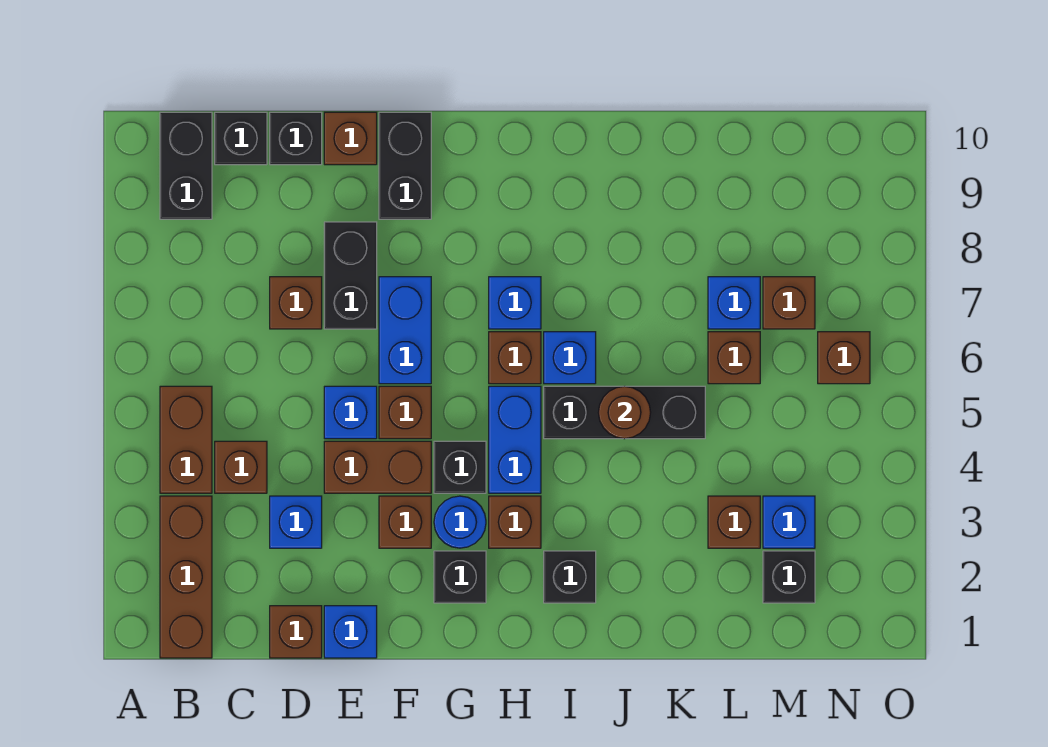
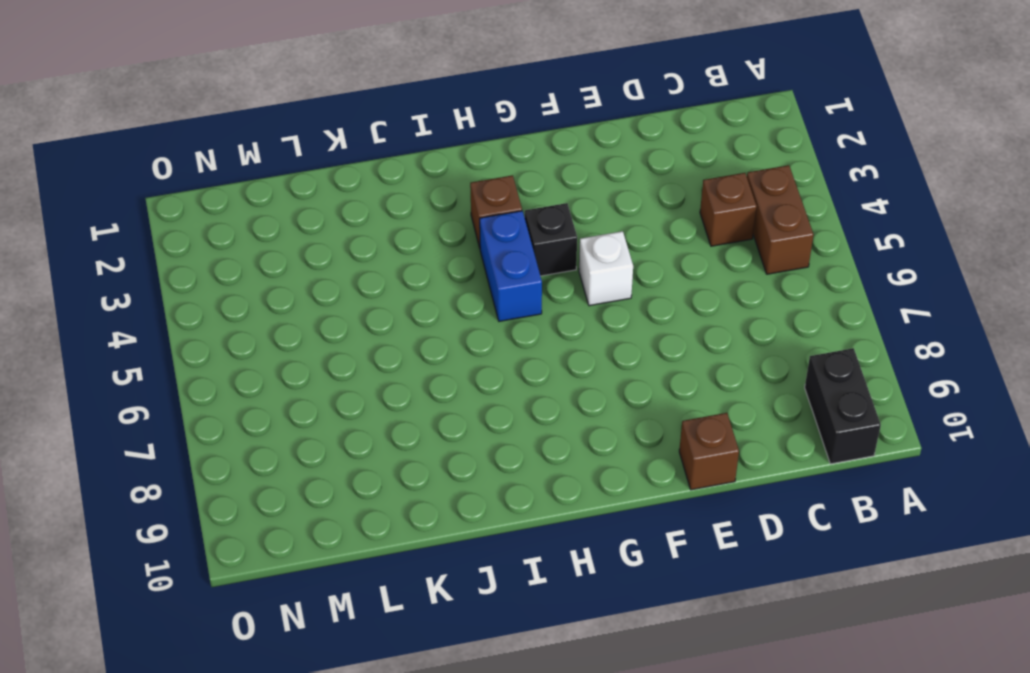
white brick F5 level 1 -> brown brick F5 level 1
none -> brown brick B1:B3 level 1
none -> black brick C10 level 1
none -> brown brick D1 level 1
none -> blue brick D3 level 1

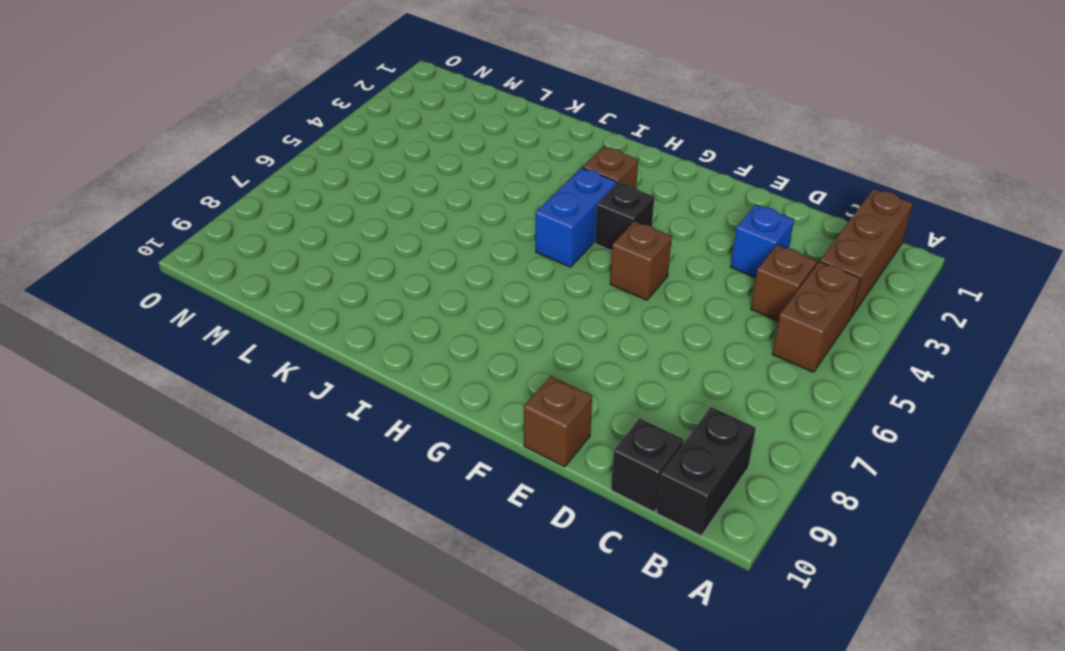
none -> brown brick D1 level 1
none -> brown brick D7 level 1
none -> black brick D10 level 1
none -> blue brick E1 level 1

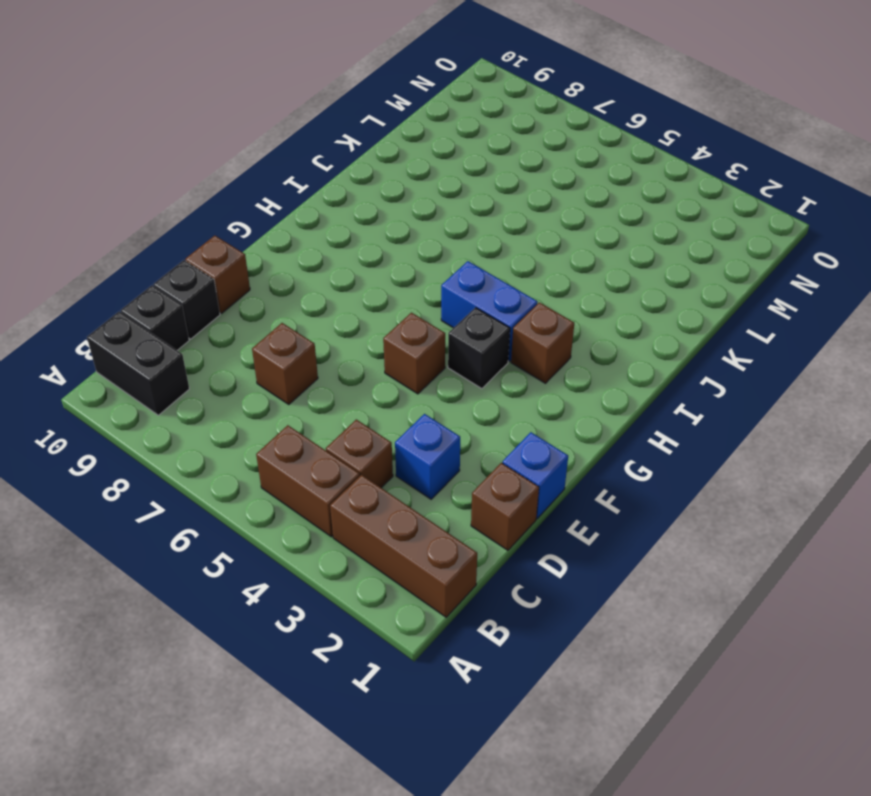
none -> brown brick E4:F4 level 1
none -> blue brick E5 level 1
none -> black brick E7:E8 level 1
none -> brown brick F3 level 1

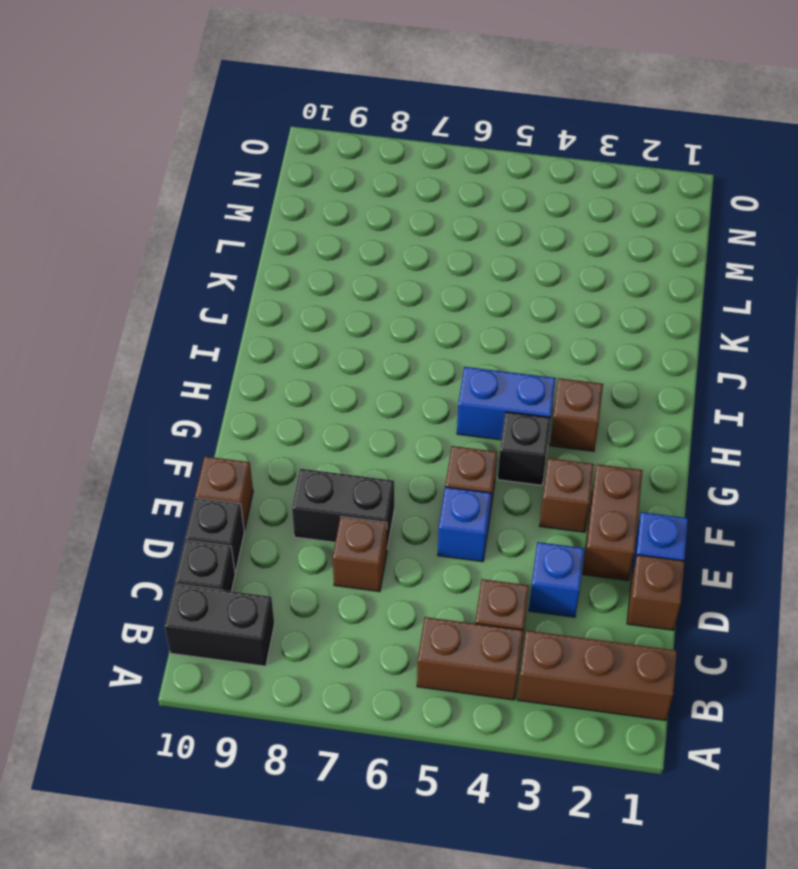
brown brick E2:F2 level 1 -> brown brick E4:F4 level 1
none -> blue brick F6:F7 level 1
none -> black brick F9:F10 level 1
none -> black brick G2 level 1
none -> blue round brick G3 level 1

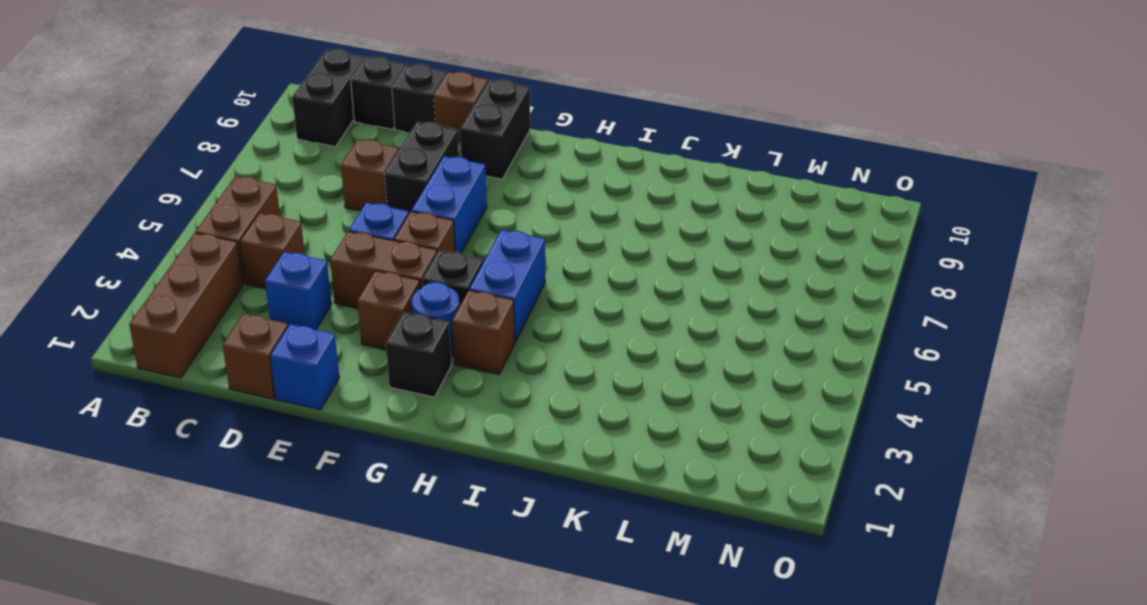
none -> brown brick H6 level 1
none -> blue brick H7 level 1
none -> black brick I2 level 1
none -> black brick I5:K5 level 1

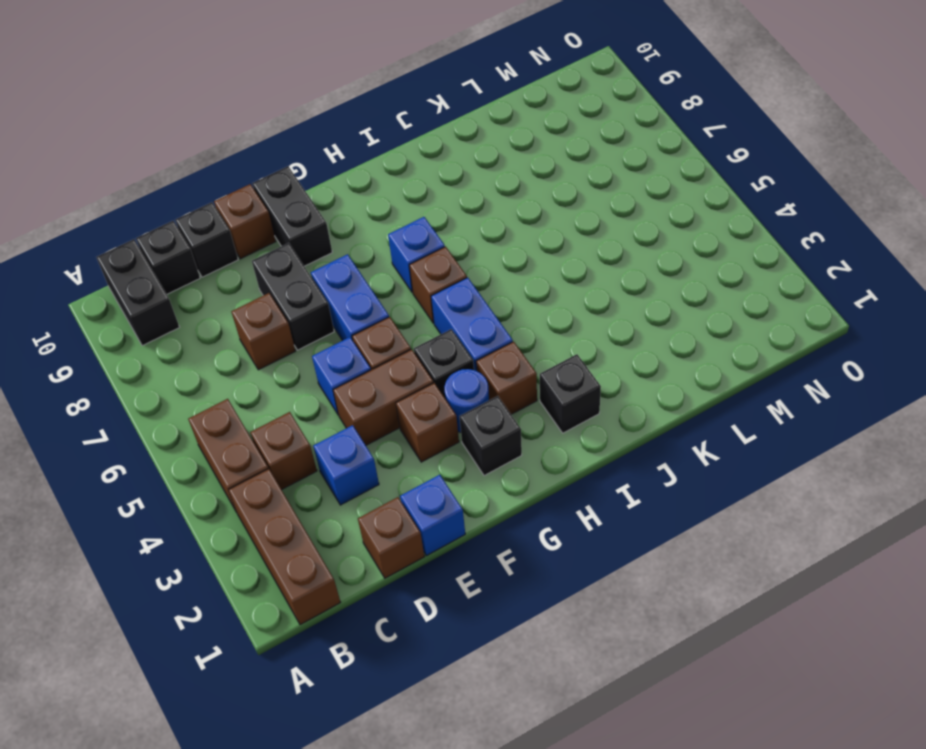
none -> black brick I5:K5 level 1
none -> blue brick I6 level 1
none -> brown brick L3 level 1
none -> brown brick L6 level 1

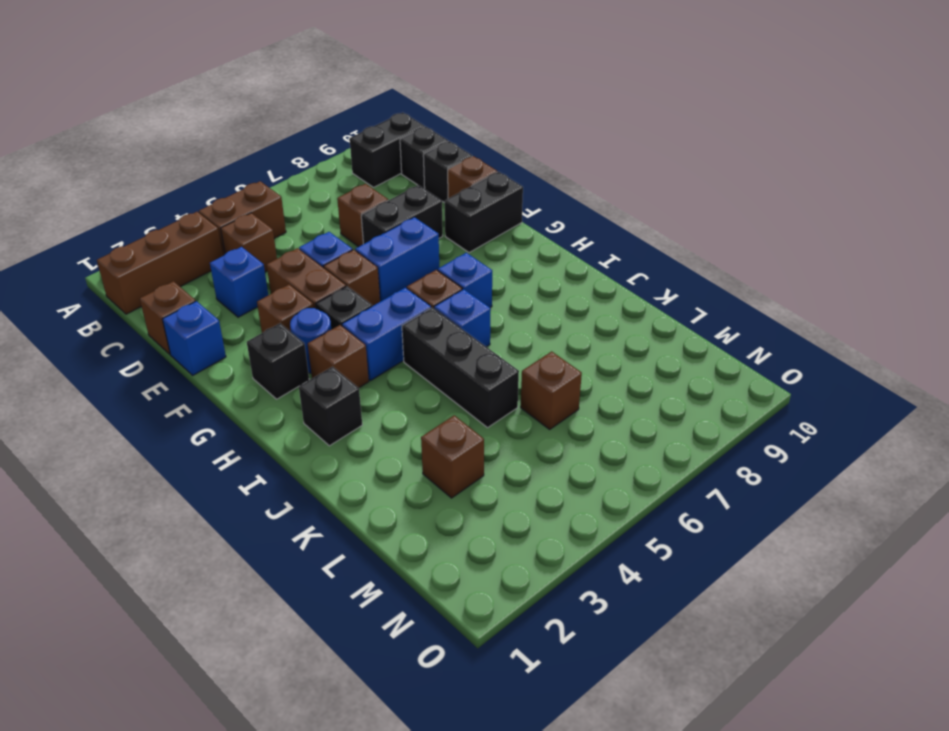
none -> blue brick L7 level 1
none -> black brick M2 level 1
none -> blue brick M3 level 1
none -> brown brick M7 level 1

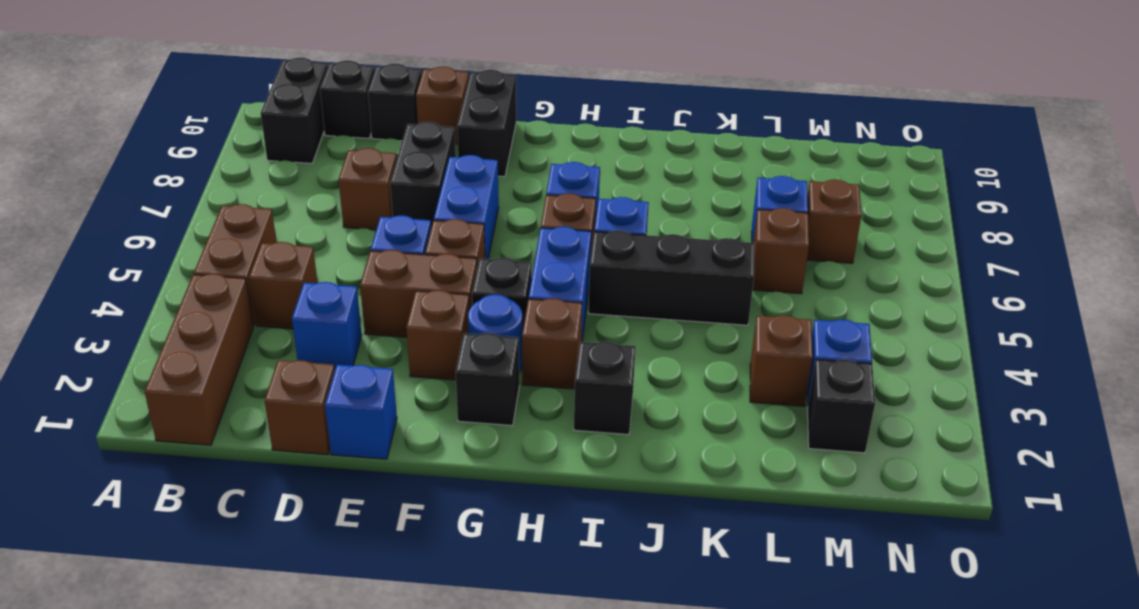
none -> brown brick N6 level 1
none -> brown round brick J5 level 2

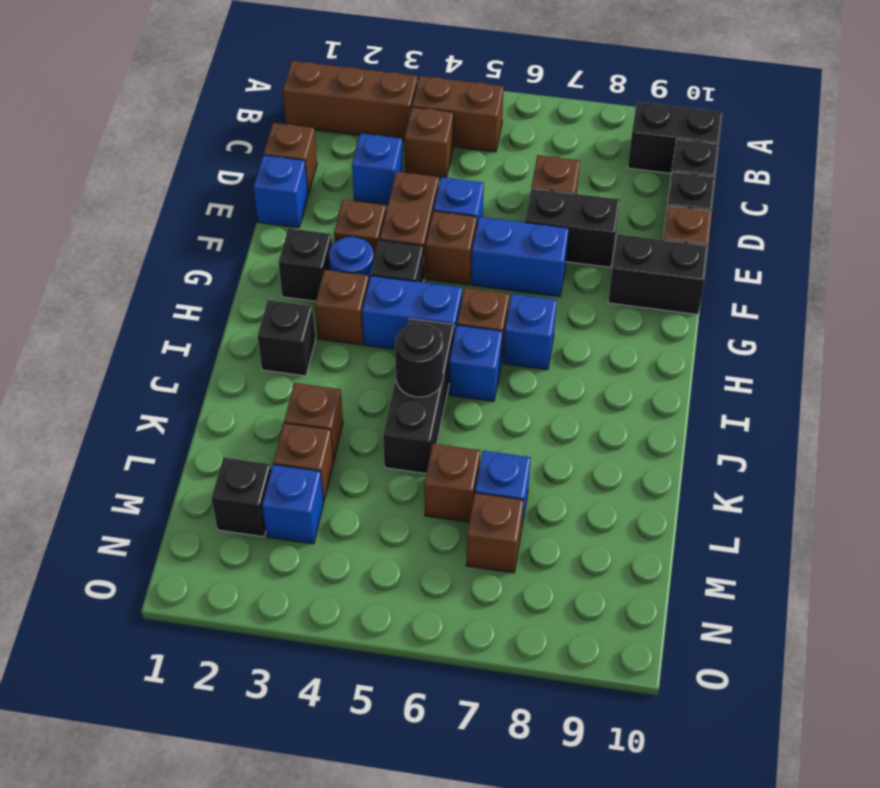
black round brick J5 level 2 -> brown round brick J5 level 2
brown brick K3 level 1 -> brown brick N6 level 1

